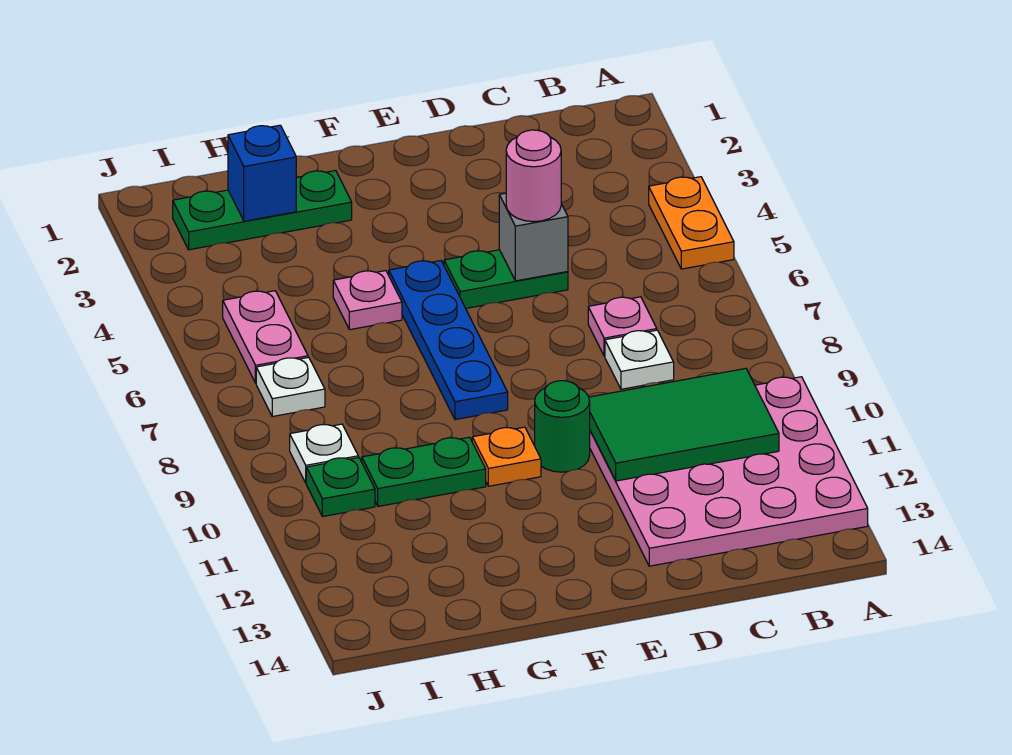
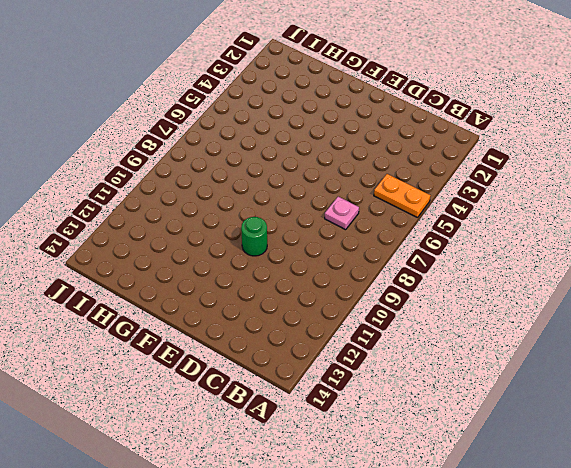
orange plate A5:B5 level 1 -> orange plate A4:A5 level 1
none -> pink plate A10:D13 level 1
none -> white plate C8 level 1
none -> green plate D5:E5 level 1

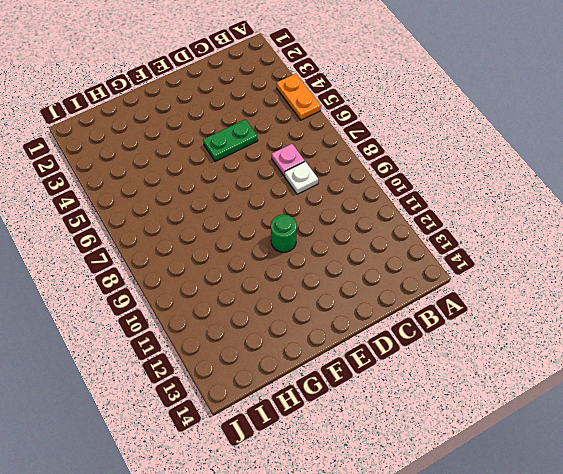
none -> pink plate A10:D13 level 1
none -> blue plate F5:F8 level 1
none -> orange plate F10 level 1

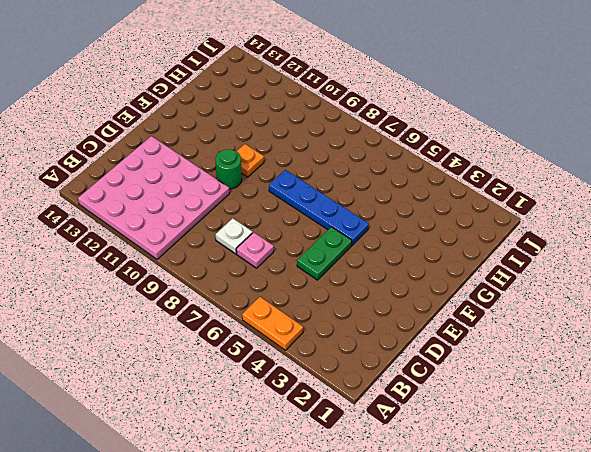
none -> green plate G2:I2 level 1
none -> pink plate G5 level 1
none -> green plate G10:H10 level 1

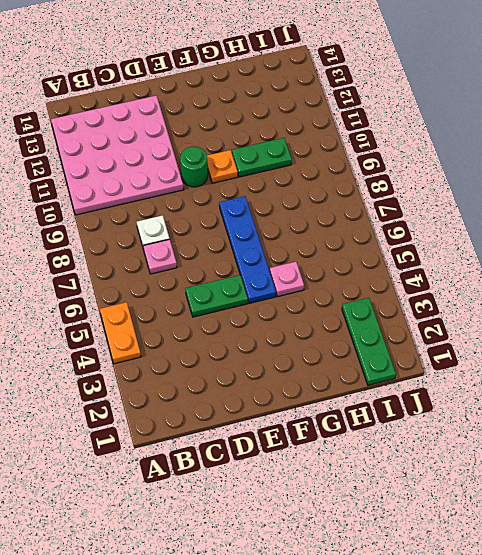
green plate I1:I3 level 1 -> green plate G2:I2 level 1
none -> pink plate I5:I6 level 1
none -> white plate I7 level 1
none -> white plate I9 level 1

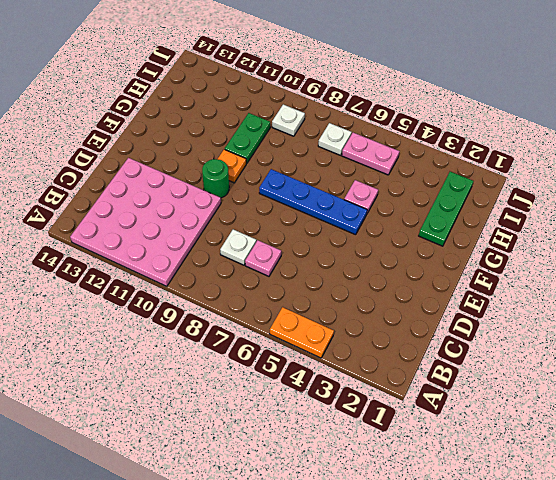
none -> green plate D5:E5 level 1
none -> green plate I10 level 1
none -> green tile B10:D11 level 2

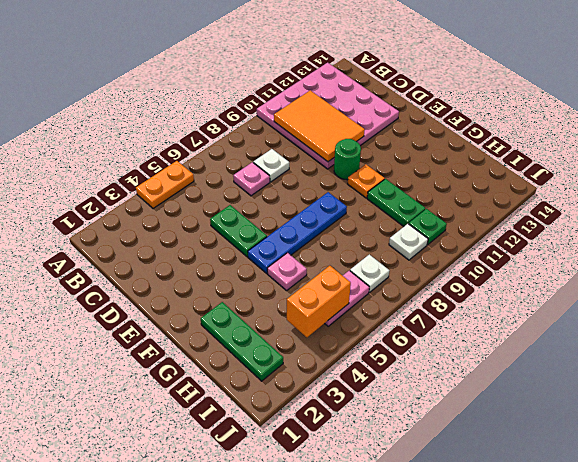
orange tile B10:D11 level 2 -> green tile B10:D11 level 2
orange brick I4:I5 level 2 -> none
none -> grey brick D5 level 2
none -> blue brick H2 level 2
none -> pink round brick D5 level 3

